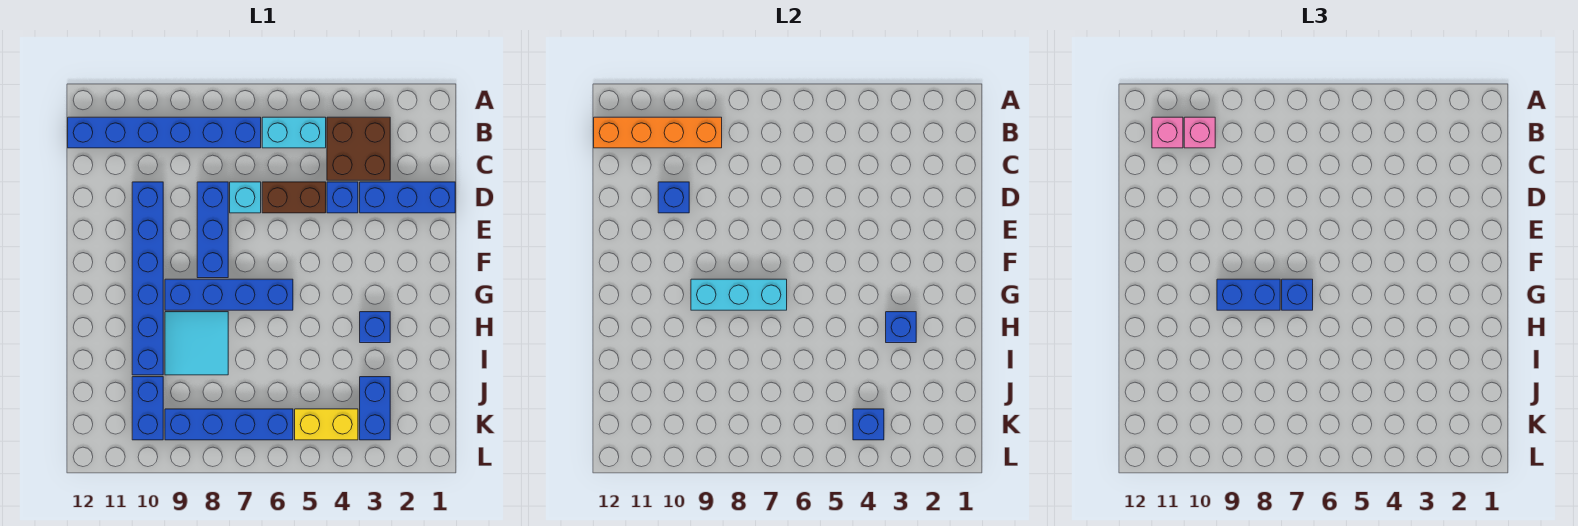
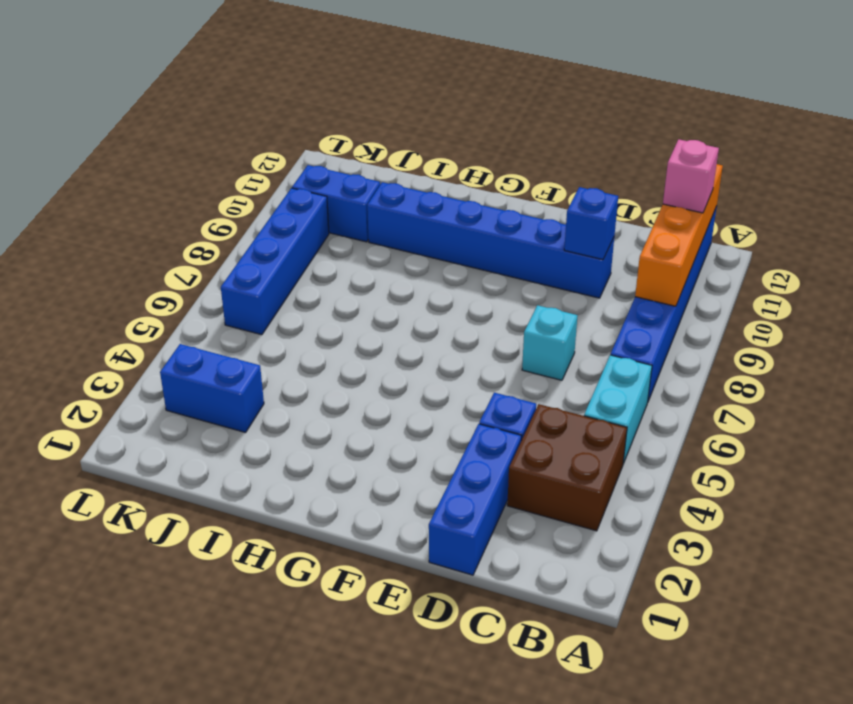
none -> brown brick D5:D6 level 1
none -> blue brick D8:F8 level 1
none -> blue brick G6:G9 level 1

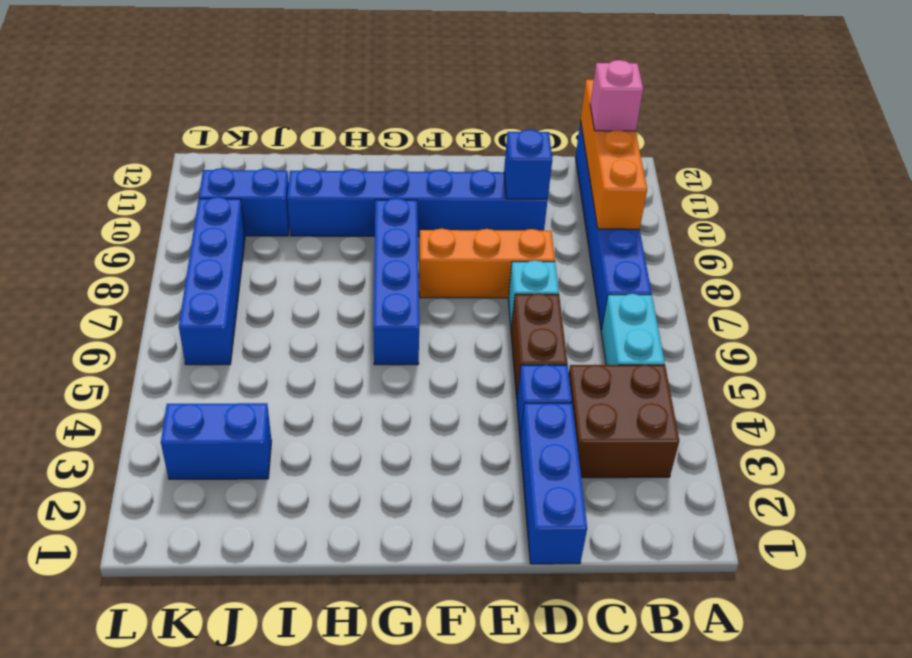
orange brick D8:F8 level 1 -> blue brick D8:F8 level 1
none -> blue brick H3 level 1
none -> cyan tile H8:I9 level 1
none -> yellow brick K4:K5 level 1

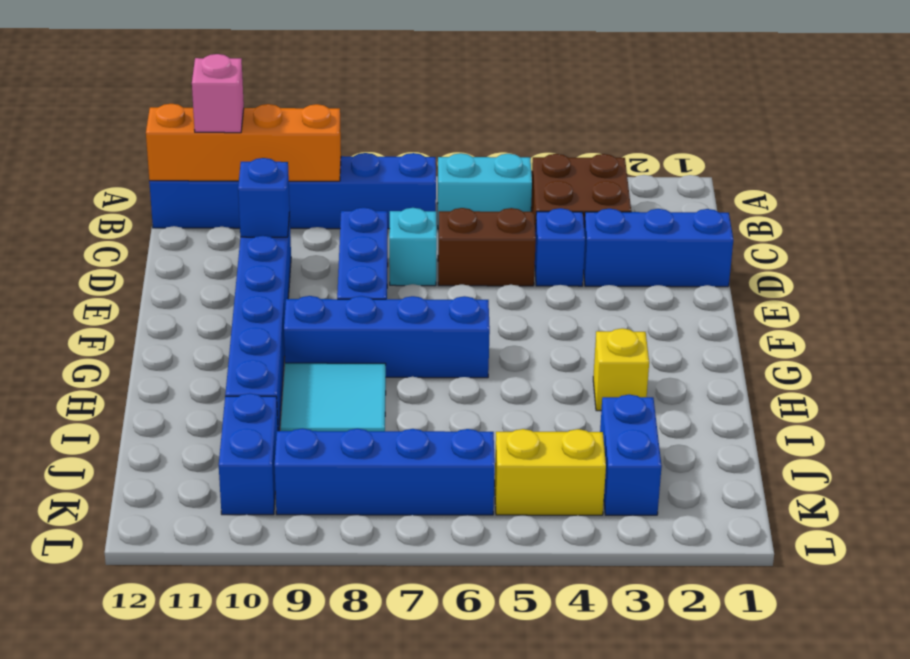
yellow brick H3 level 1 -> blue brick H3 level 1
none -> cyan brick G7:G9 level 2
none -> blue brick H3 level 2
none -> blue brick K4 level 2

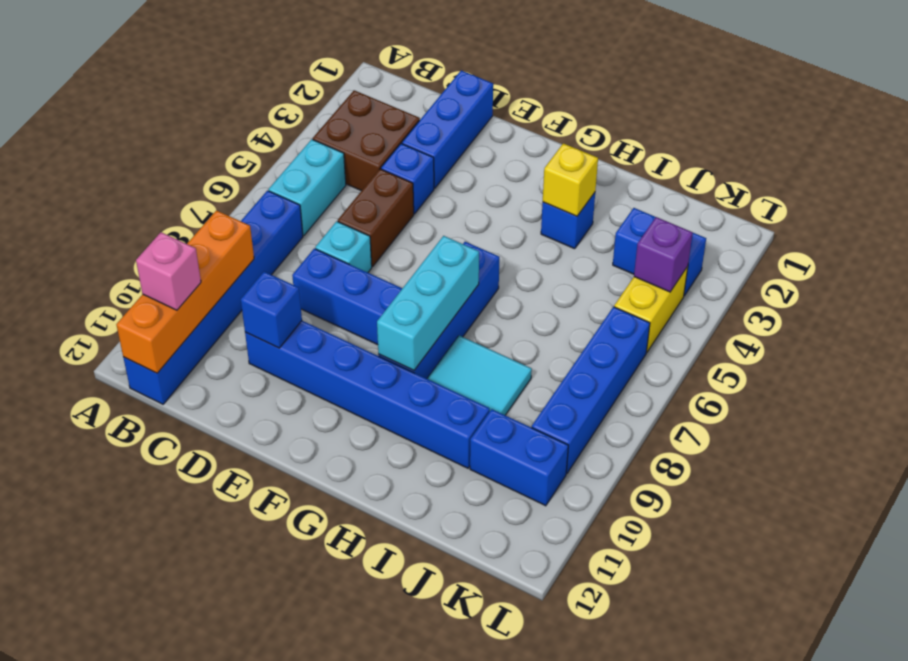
yellow brick H3 level 2 -> blue brick H3 level 2
purple brick K4 level 2 -> blue brick K4 level 2
none -> pink brick B10 level 3
none -> blue brick G7 level 3
none -> blue brick G8:G9 level 3

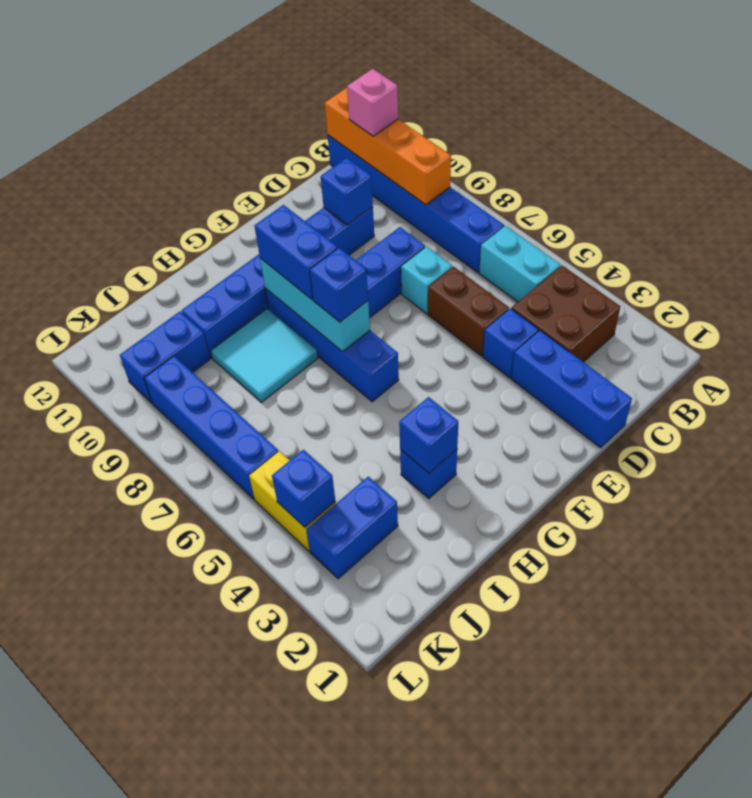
none -> pink brick B10 level 3

